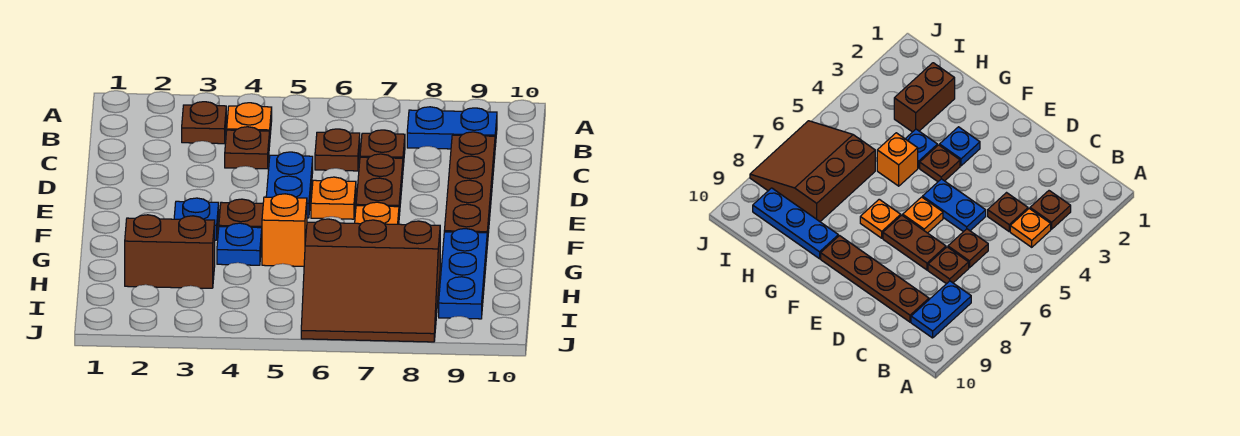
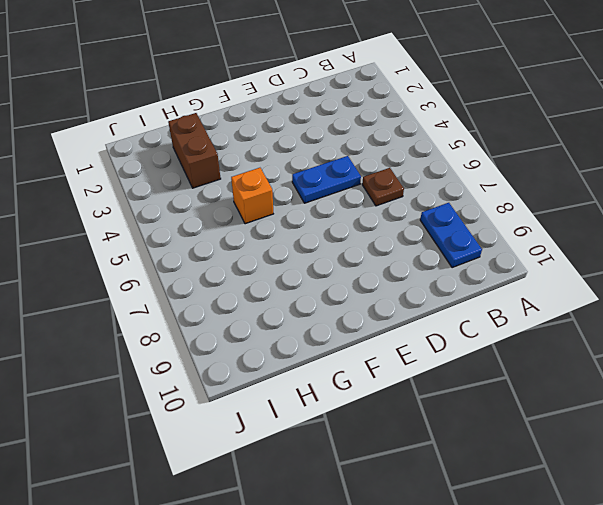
none -> brown plate B3 level 1
none -> orange plate B4 level 1
none -> brown plate C4 level 1

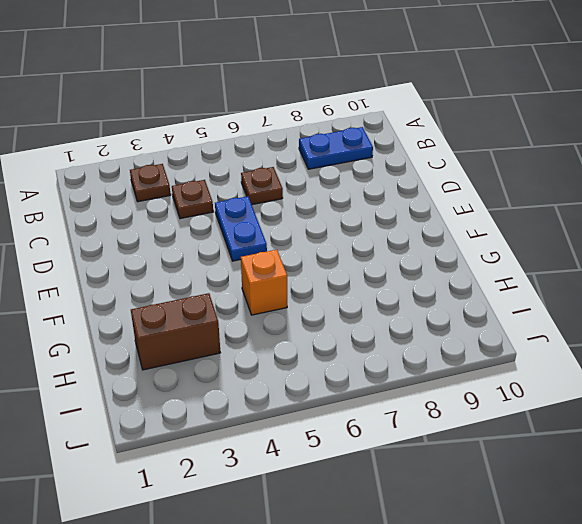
none -> orange plate B4 level 1
none -> brown plate C7 level 1
none -> brown plate C9:F9 level 1

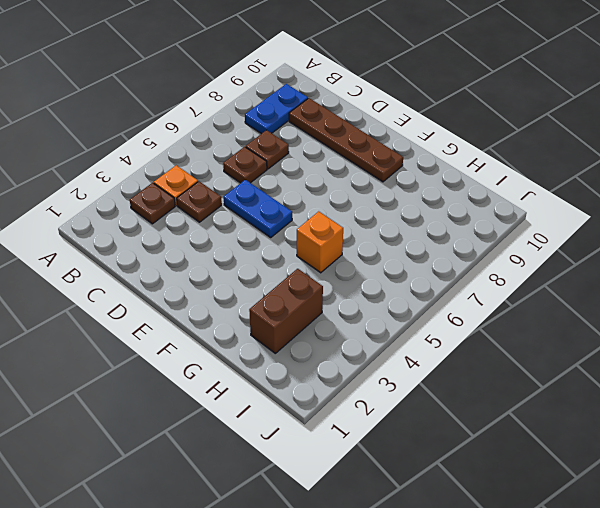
none -> brown plate D7:E7 level 1
none -> orange plate E6 level 1
none -> blue plate F3 level 1

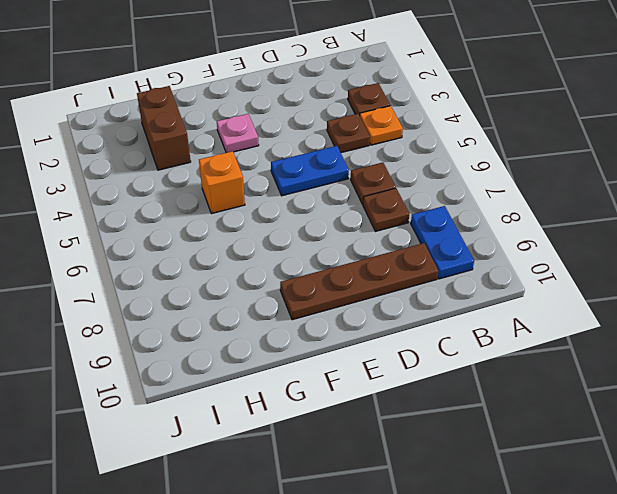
pink plate F3 level 1 -> blue plate F3 level 1
none -> brown plate D7:E7 level 1
none -> orange plate E6 level 1
none -> brown plate F4 level 1

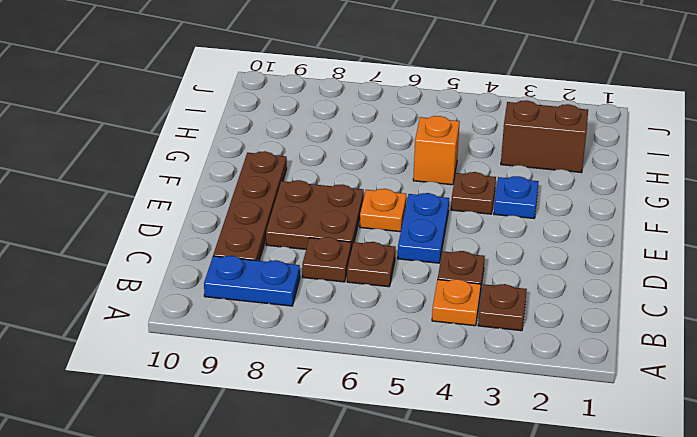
brown plate D7:E8 level 1 -> brown plate D7:E7 level 1
none -> orange plate F7 level 1
none -> blue plate G4 level 1
none -> blue plate G9:I9 level 1

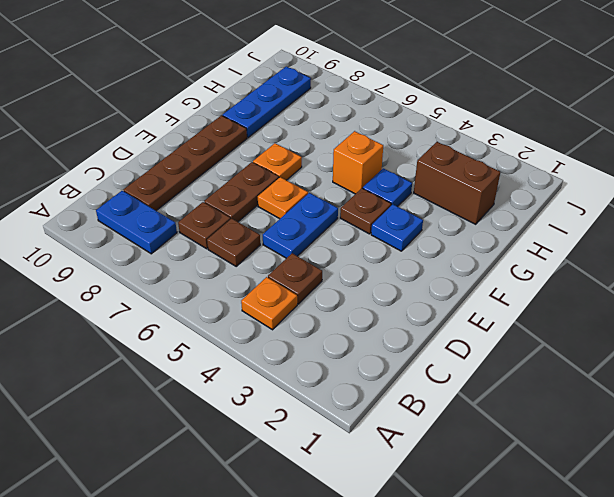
none -> brown plate B3 level 1
none -> brown slope H6:J8 level 1 top H

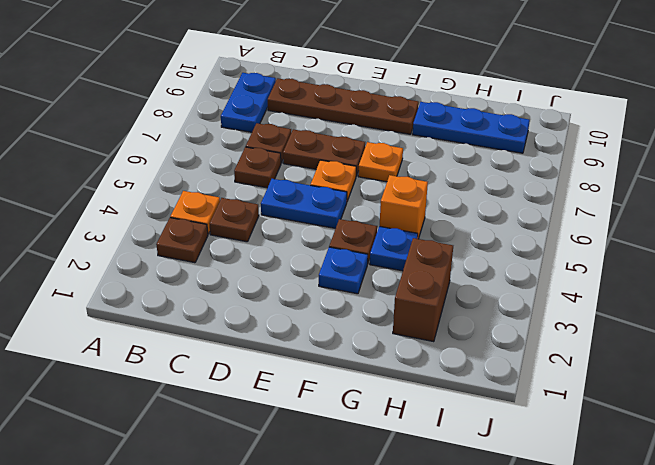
none -> brown slope H6:J8 level 1 top H

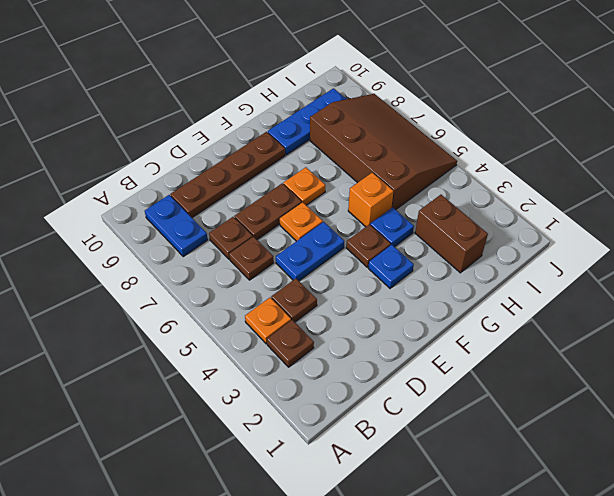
brown slope H5:J8 level 1 top H -> brown slope H6:J8 level 1 top H

